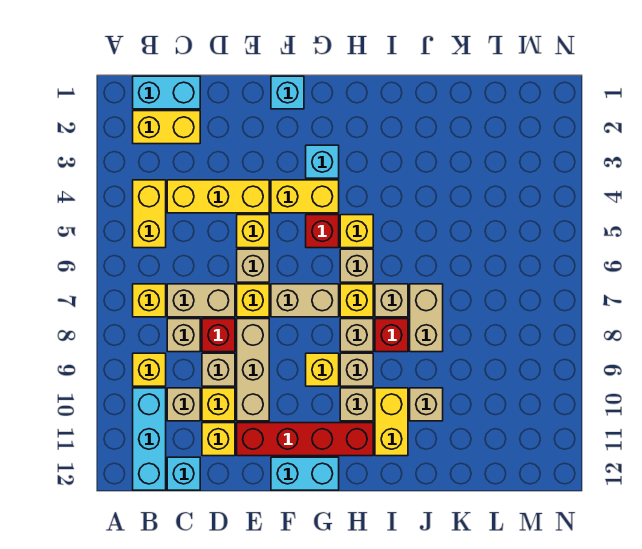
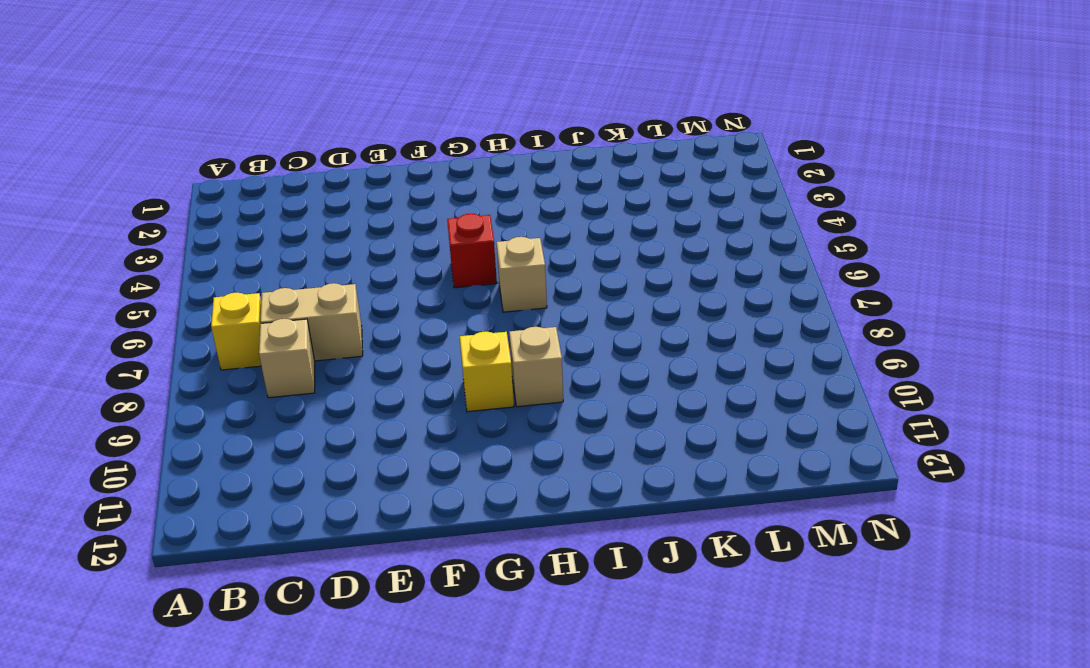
none -> cyan brick B1:C1 level 1
none -> yellow brick B2:C2 level 1
none -> yellow brick B4:B5 level 1
none -> yellow brick B9 level 1

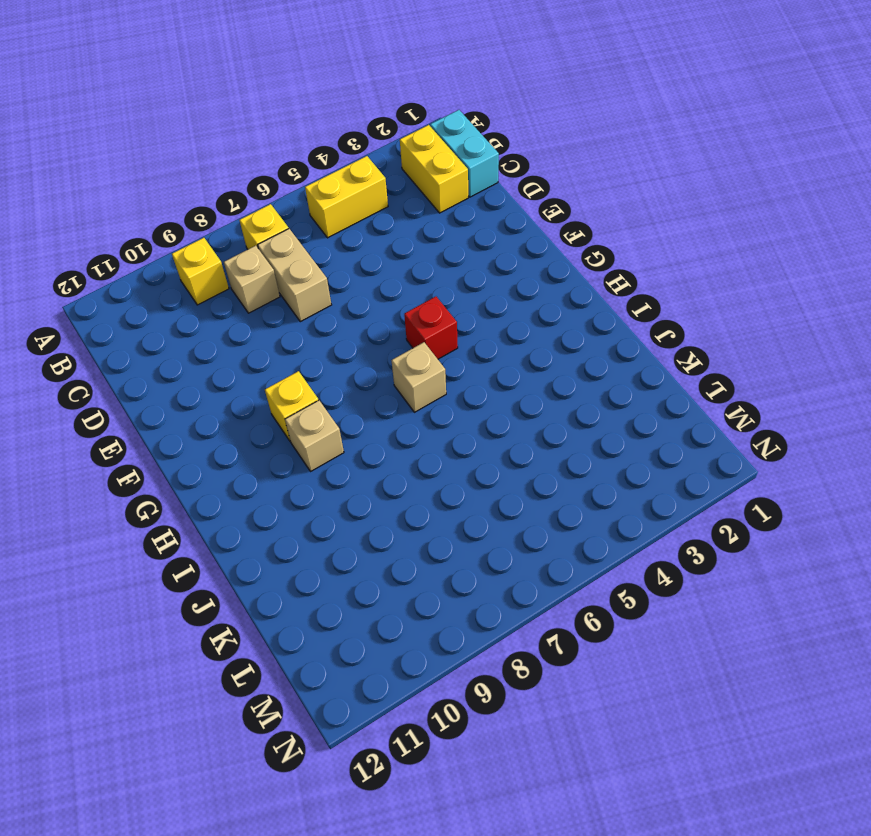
none -> cyan brick B10:B12 level 1
none -> yellow brick C4:E4 level 1
none -> tan brick C10 level 1
none -> cyan brick C12 level 1

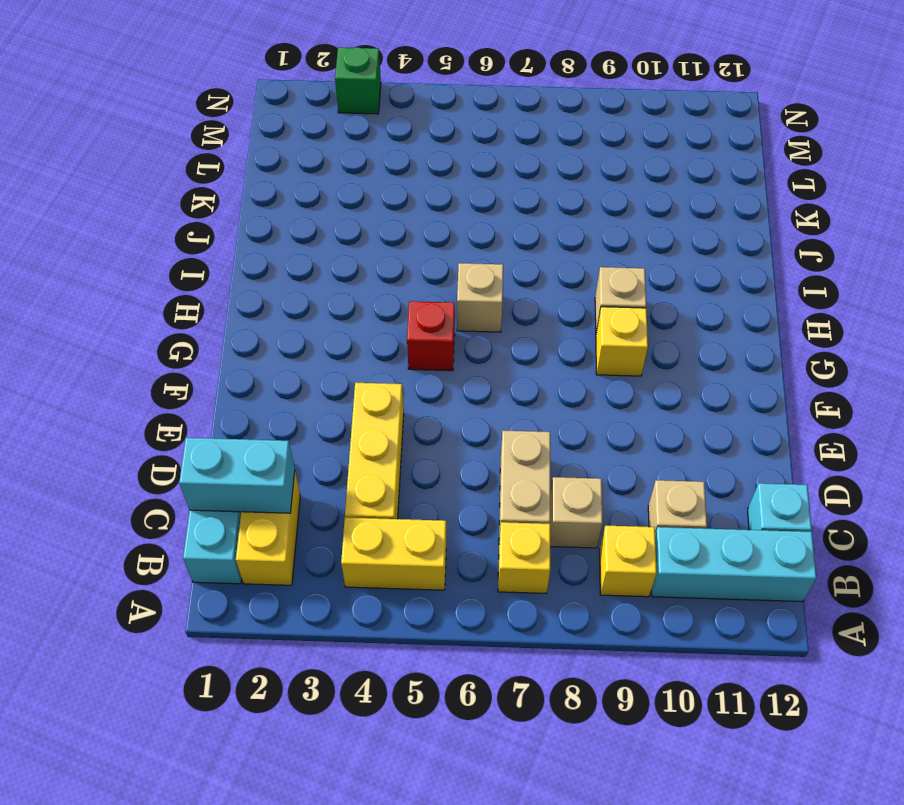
cyan brick C1:C2 level 2 -> cyan brick F12:G12 level 1
green brick N3 level 1 -> none
none -> red brick D8 level 1
none -> tan brick D9 level 1
none -> yellow brick D10 level 1
none -> yellow brick D11 level 1

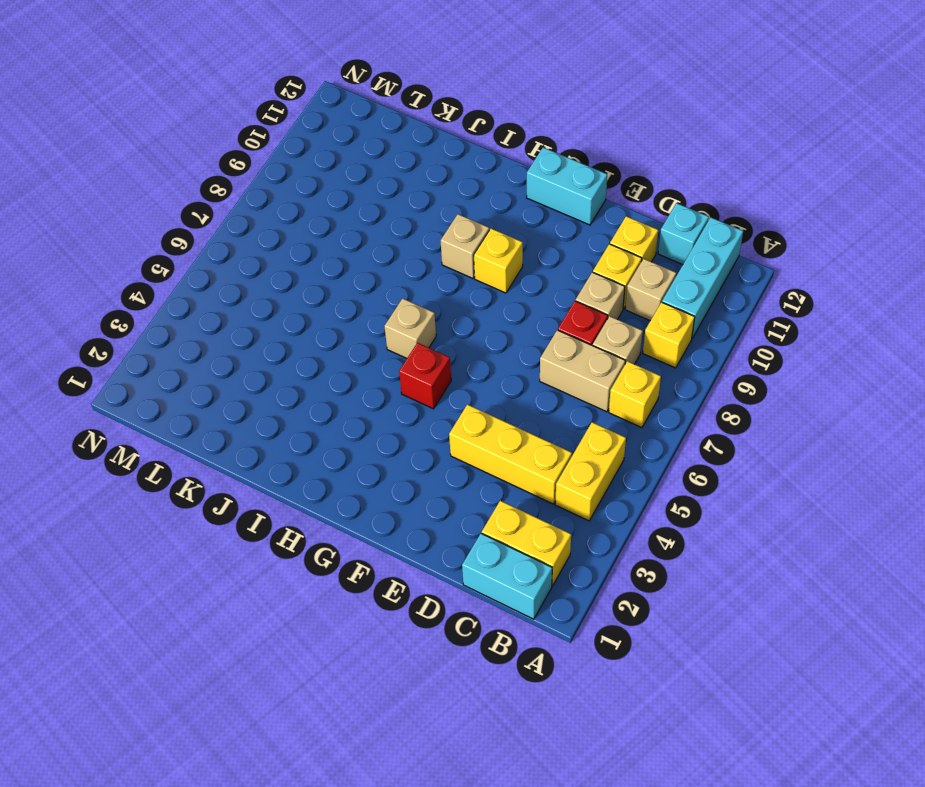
none -> yellow brick E5 level 1
none -> tan brick E6 level 1
none -> yellow brick E7 level 1
none -> tan brick E8:E10 level 1

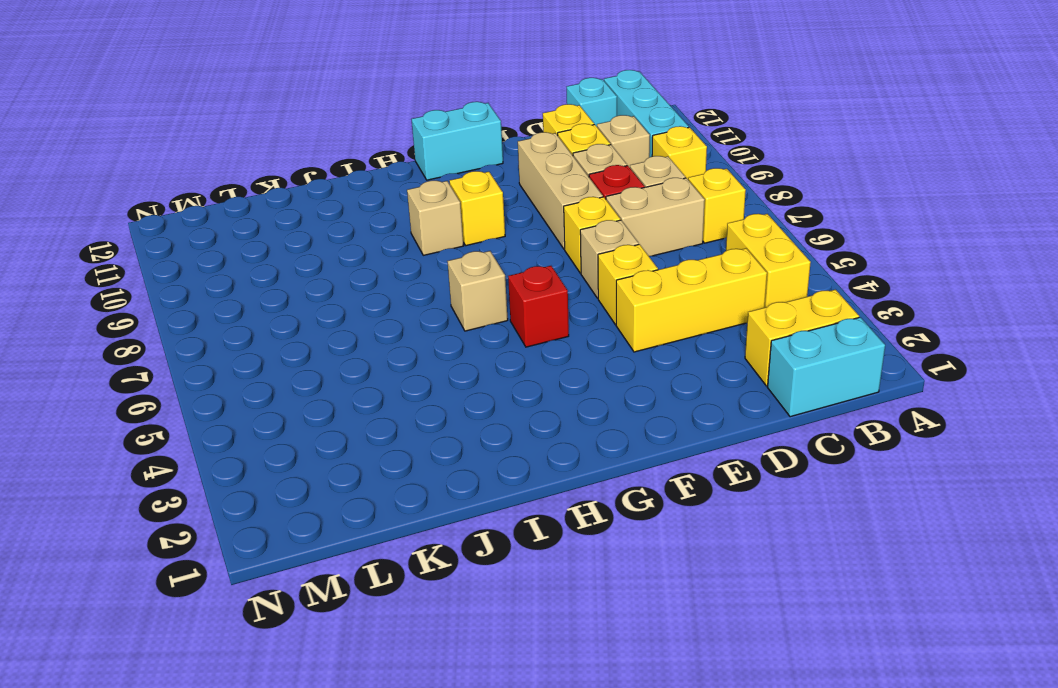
none -> red brick E11:H11 level 1
none -> cyan brick F1 level 1
none -> yellow brick F4:G4 level 1
none -> tan brick F7:G7 level 1

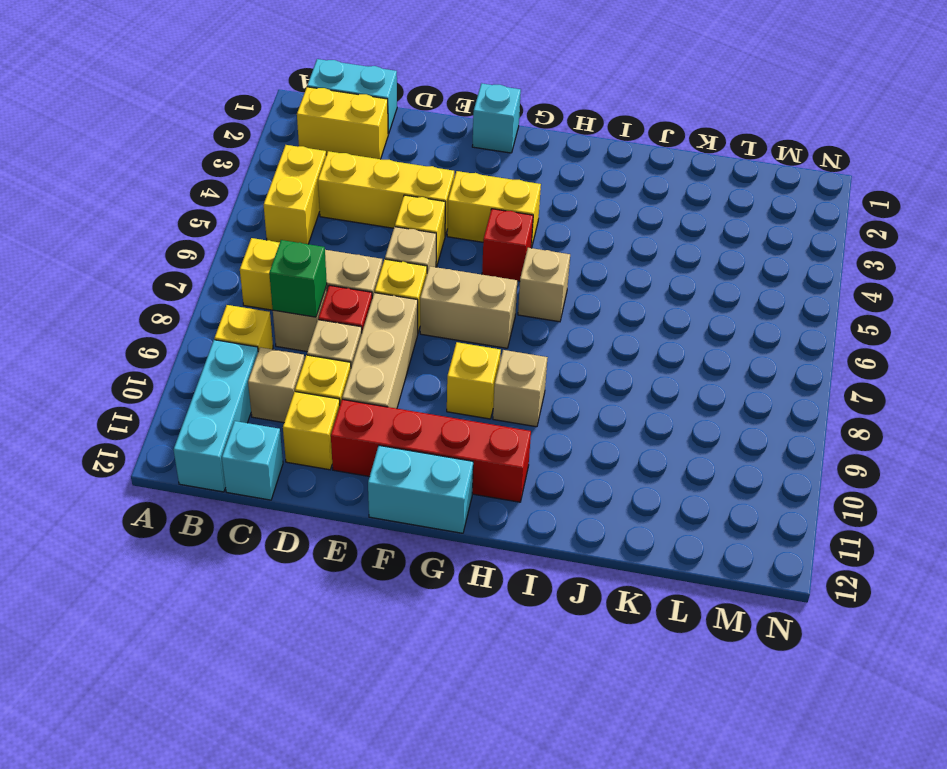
green brick C8 level 2 -> none
none -> cyan brick G3 level 1
none -> yellow brick H5 level 1
none -> yellow brick H7 level 1
none -> tan brick H8 level 1

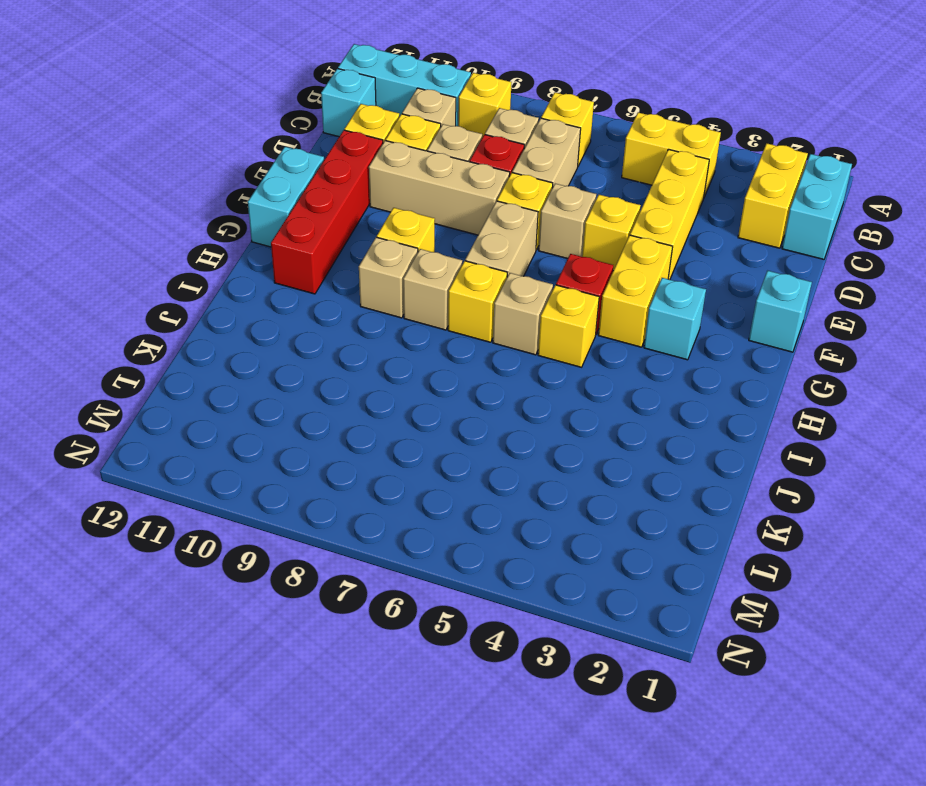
none -> tan brick H10 level 1
none -> tan brick I7 level 1
none -> red brick I8 level 1
none -> yellow brick I10:I11 level 1

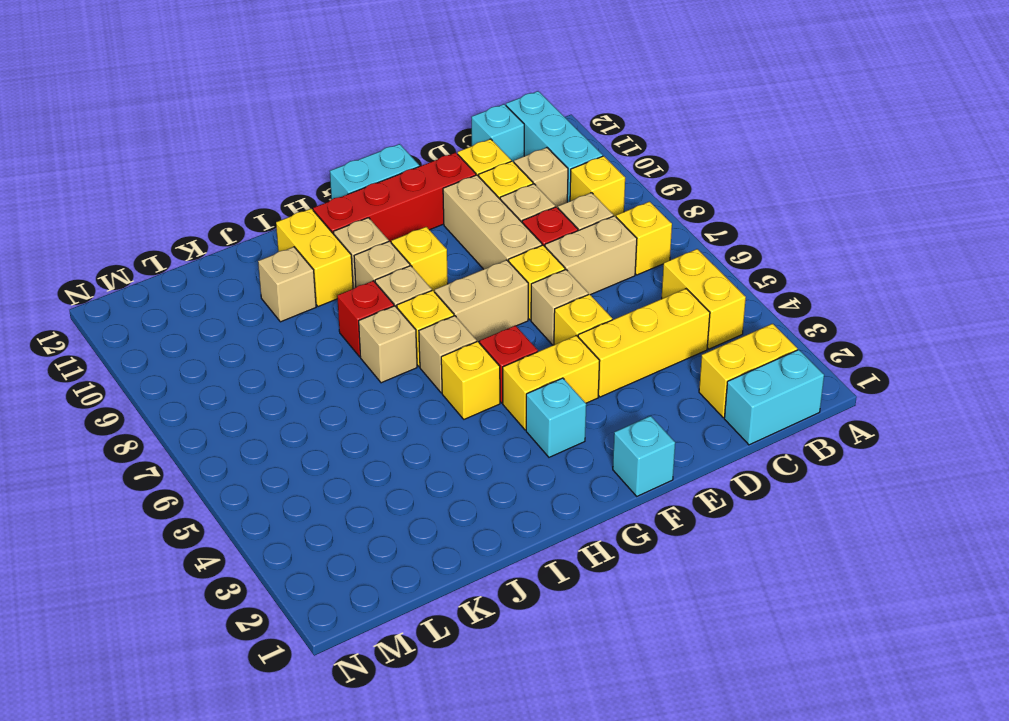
none -> tan brick J7:J8 level 1

